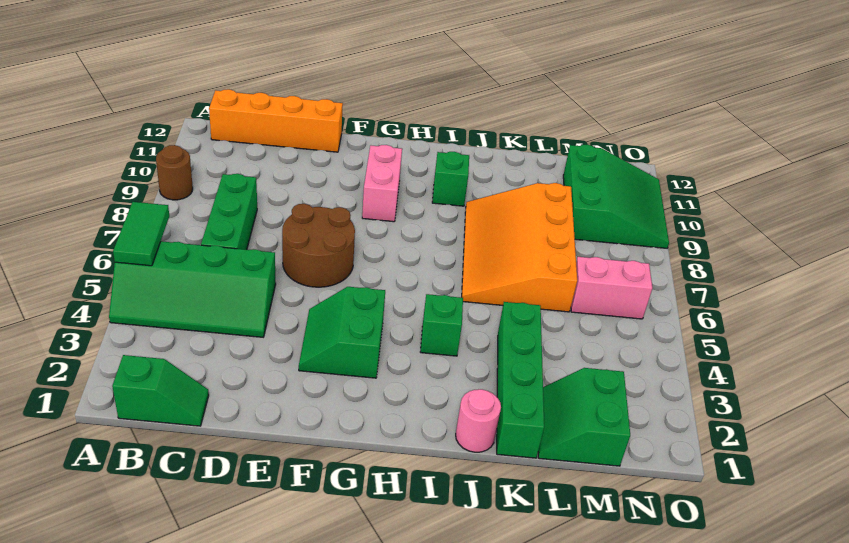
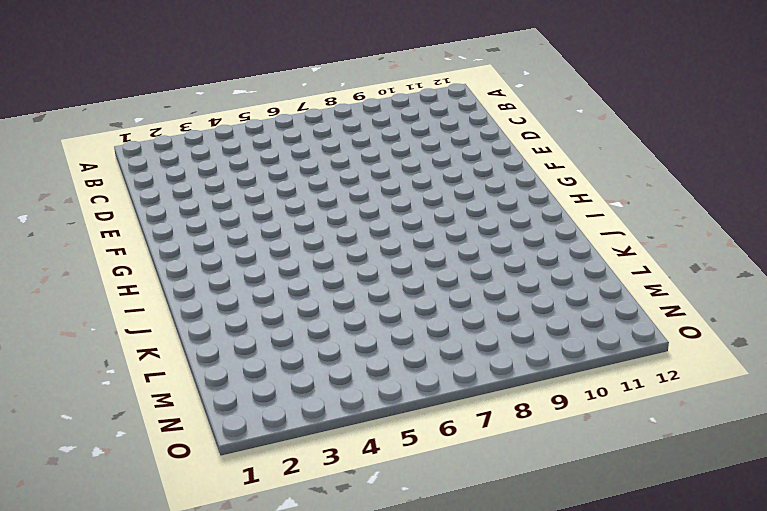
none -> green slope A4:D5 level 1 top 5
none -> brown round brick A9 level 1
none -> green slope B1:C1 level 1 top B

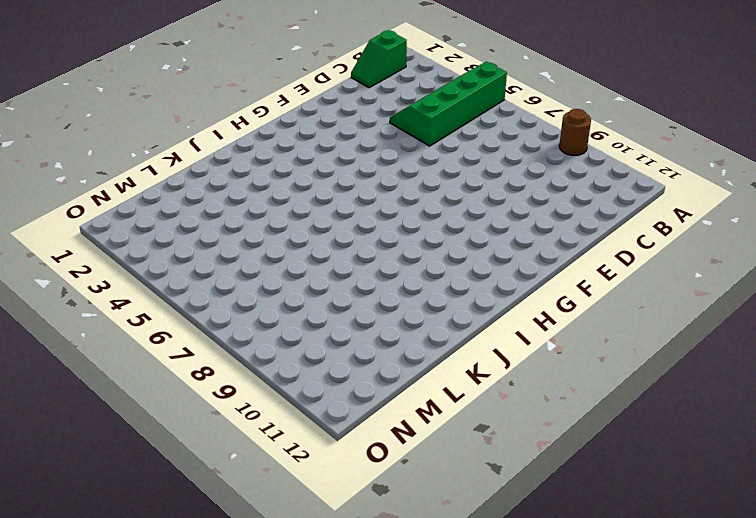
none -> orange brick B12:E12 level 1
none -> green brick C6:C8 level 1
none -> brown round brick E6:F7 level 1

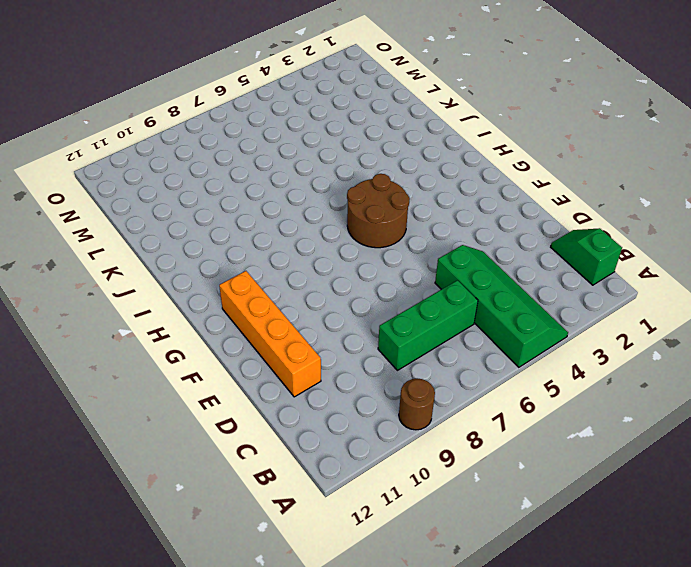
orange brick D11:G11 level 1 -> orange brick B12:E12 level 1
brown round brick G5:H6 level 1 -> brown round brick E6:F7 level 1
none -> green slope F3:G4 level 1 top G
none -> pink brick G9:G10 level 1
none -> green brick I4 level 1

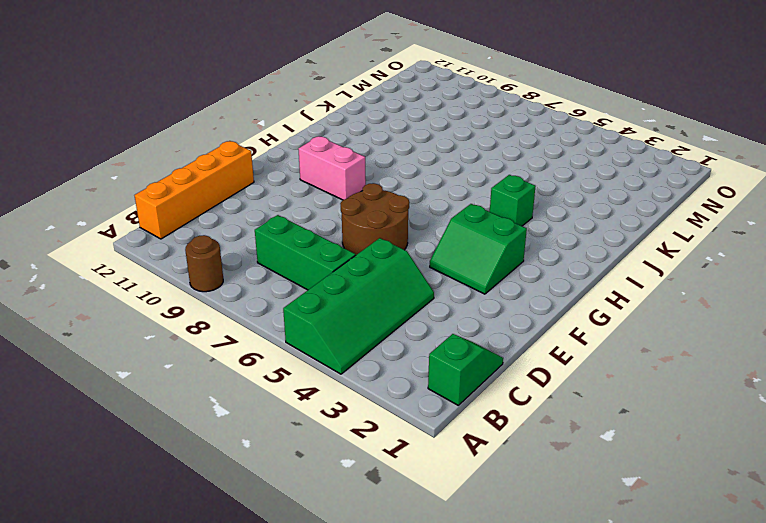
none -> green brick I10 level 1
none -> pink round brick J1 level 1
none -> orange slope J6:L9 level 1 top L

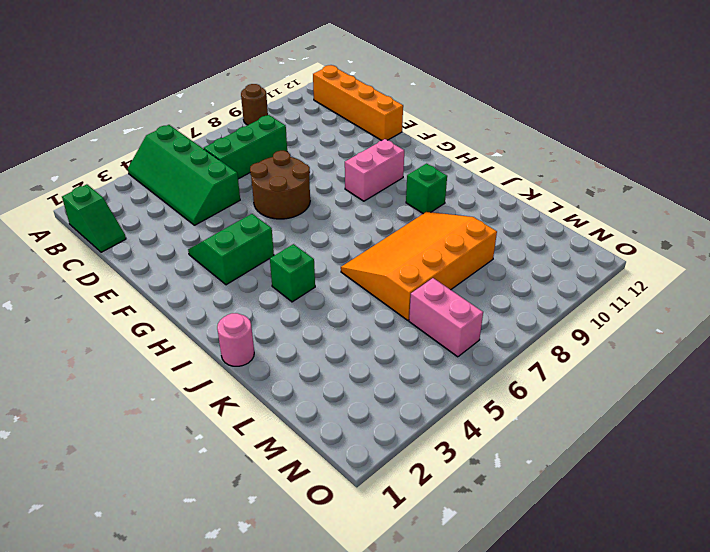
none -> green brick K1:K4 level 1
none -> green slope L1:M2 level 1 top M
none -> green slope M9:O11 level 1 top M

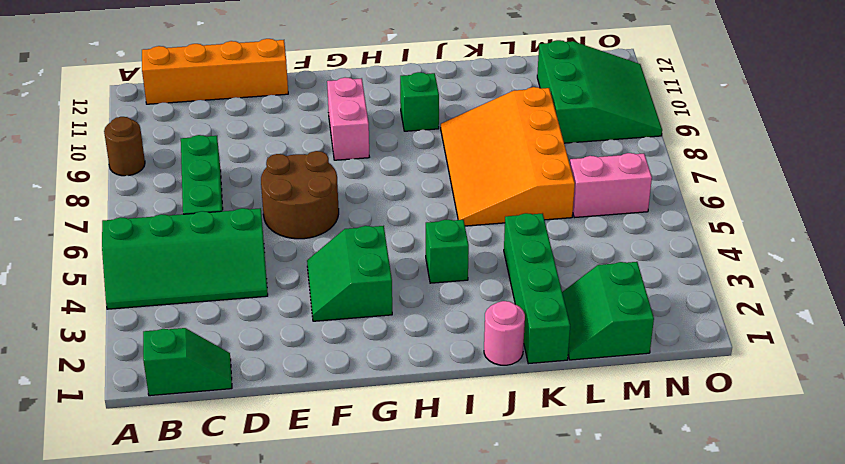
none -> green tile A5:A6 level 2

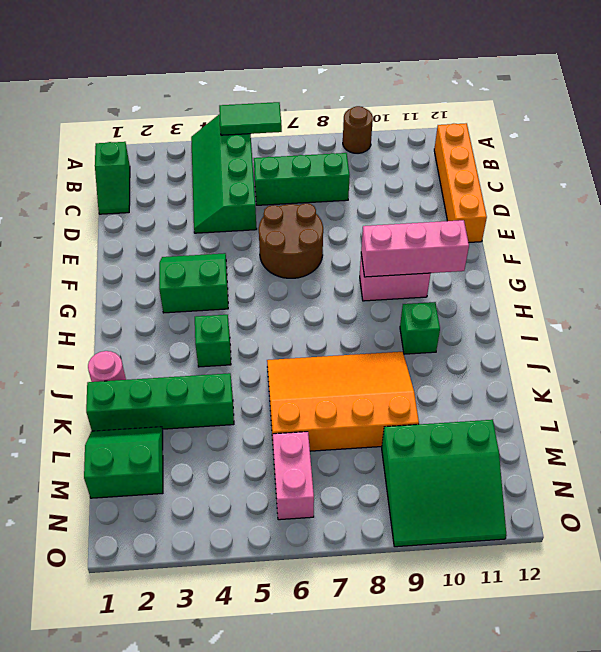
pink brick G9:G11 level 2 -> none

